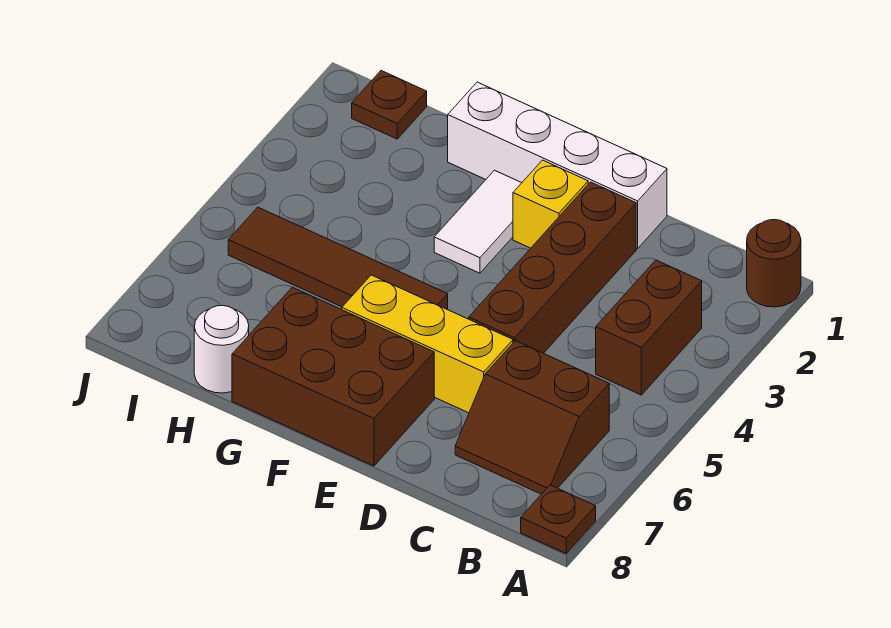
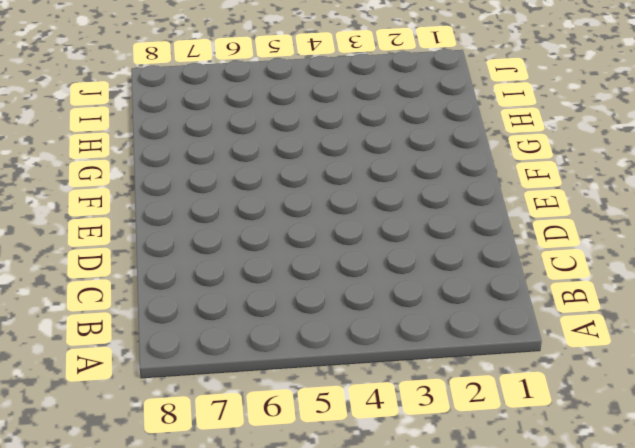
none -> brown round brick A1 level 1
none -> brown plate A8 level 1
none -> brown brick B3:B4 level 1

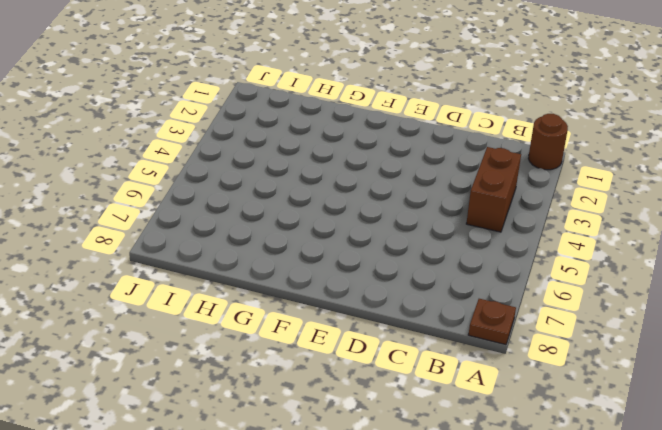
none -> brown slope B6:C7 level 1 top 6
none -> white brick D1:G1 level 1
none -> brown brick D2:D5 level 1

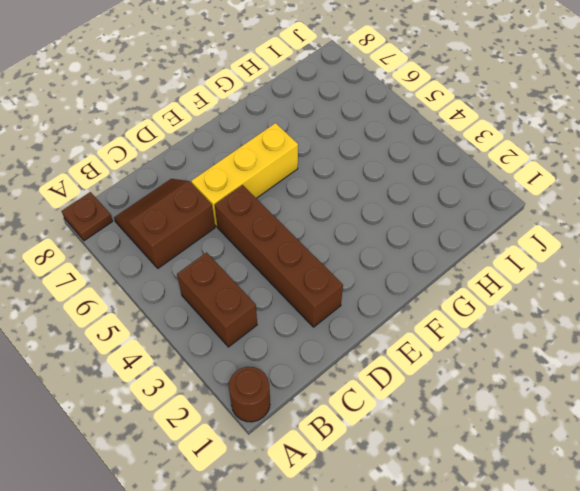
none -> white brick D1:G1 level 1
none -> yellow brick E2 level 1
none -> brown brick E7:G8 level 1

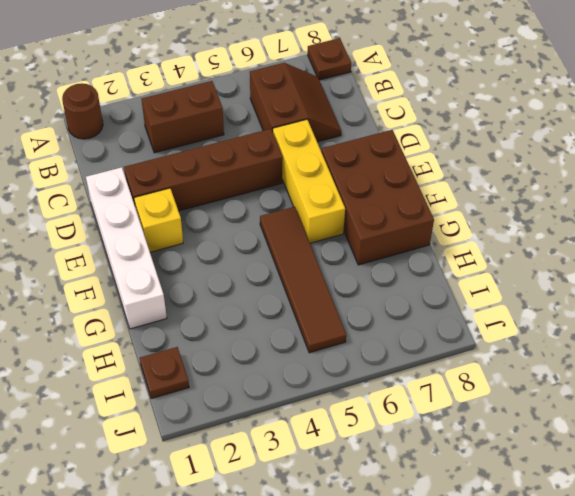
none -> white tile F2:F3 level 1
none -> white round brick H8 level 1

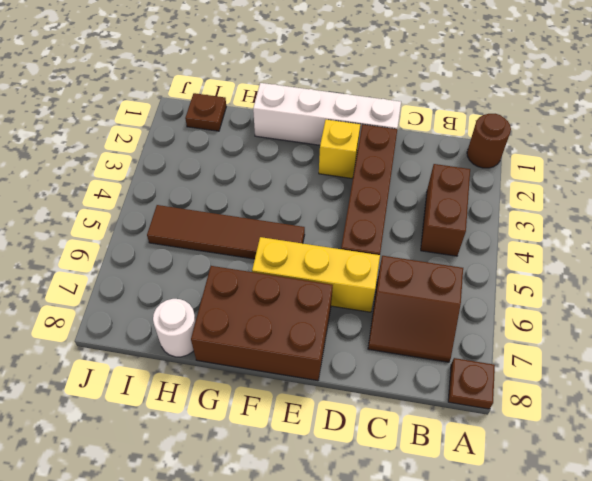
none -> white tile F2:F3 level 1

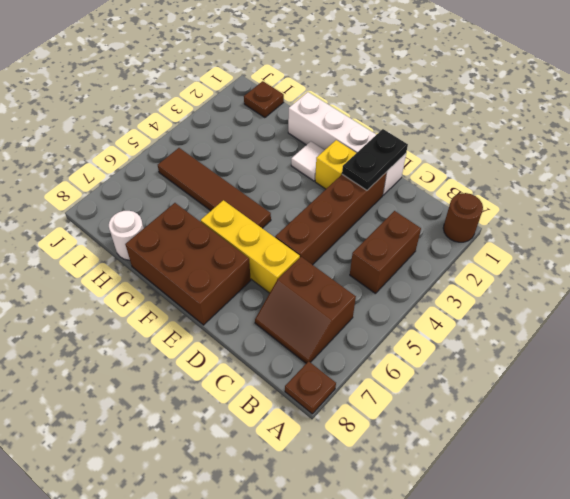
black plate D1:D2 level 2 -> none
white tile F2 level 1 -> white tile F2:F3 level 1

